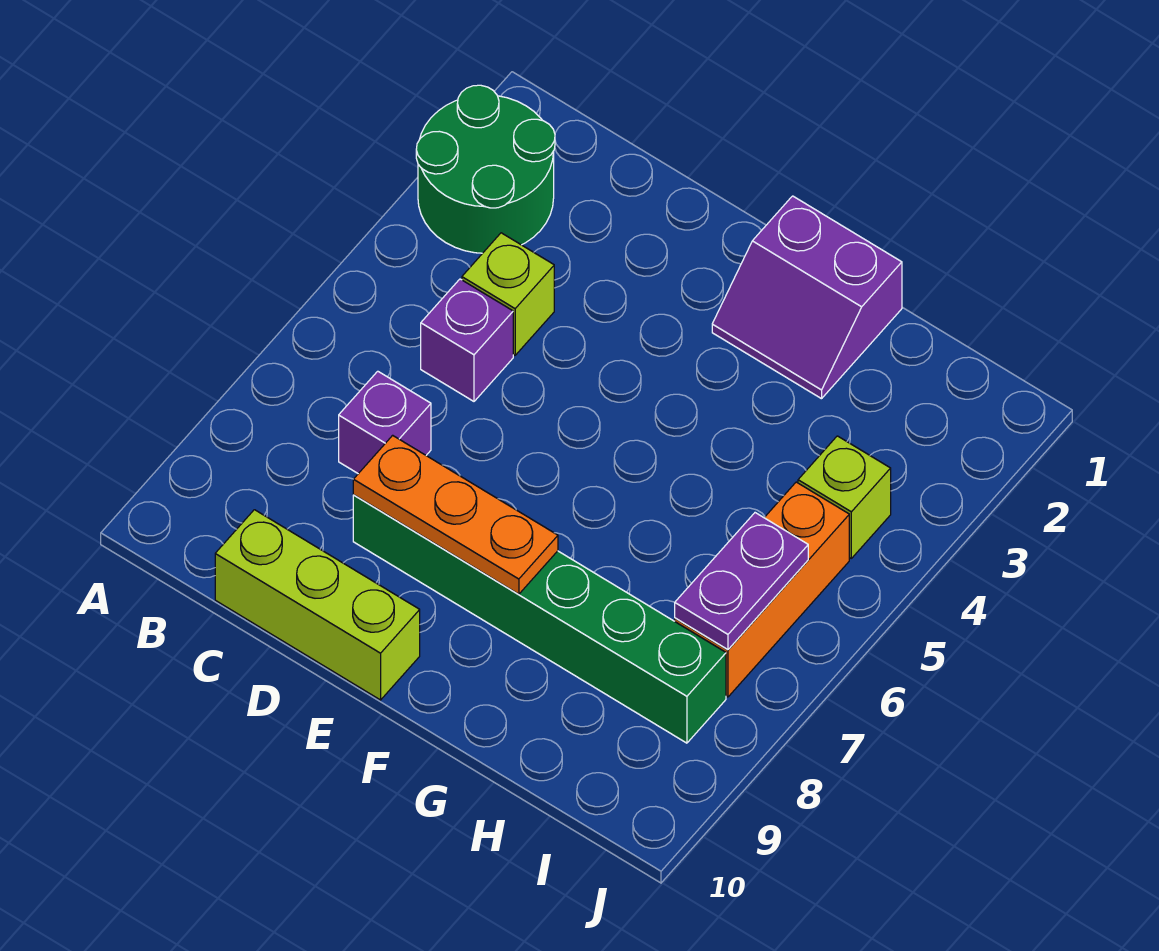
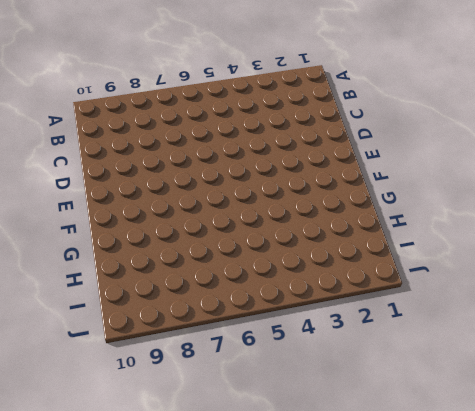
none -> green round brick A2:B3 level 1
none -> lime brick C4 level 1

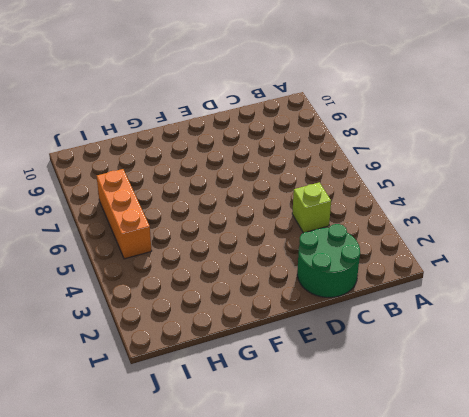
green round brick C1:D2 level 1 -> green round brick A2:B3 level 1
none -> purple brick C5 level 1
none -> purple brick C7 level 1

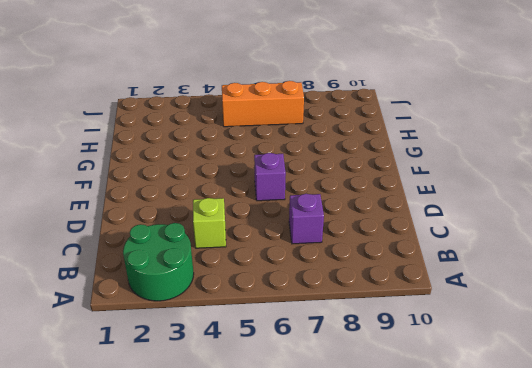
purple brick E6 level 1 -> purple brick C5 level 1
none -> lime brick C10:E10 level 1
none -> green brick D8:I8 level 1

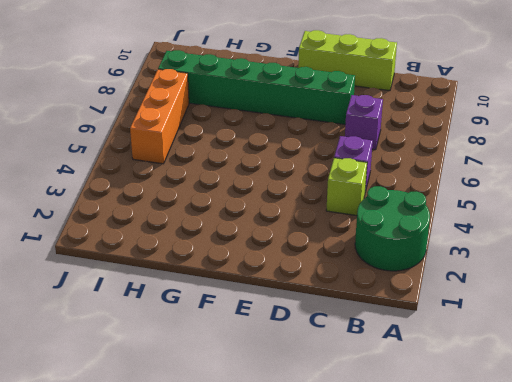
none -> purple slope F1:G2 level 1 top 1
none -> lime brick I4 level 1

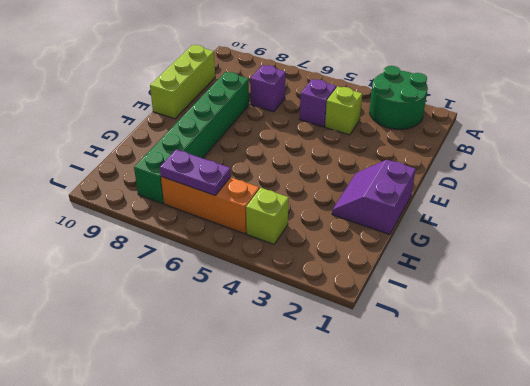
none -> orange plate D8:F8 level 2

